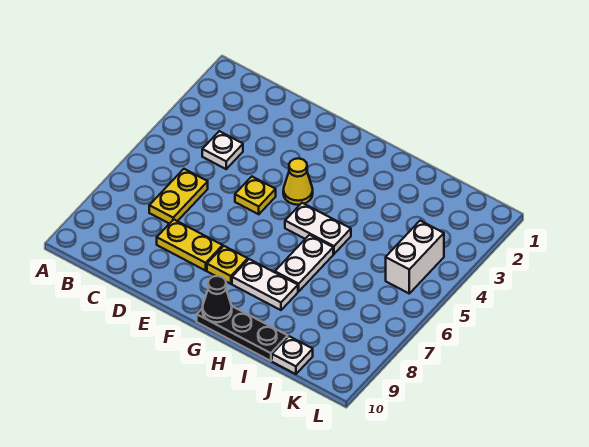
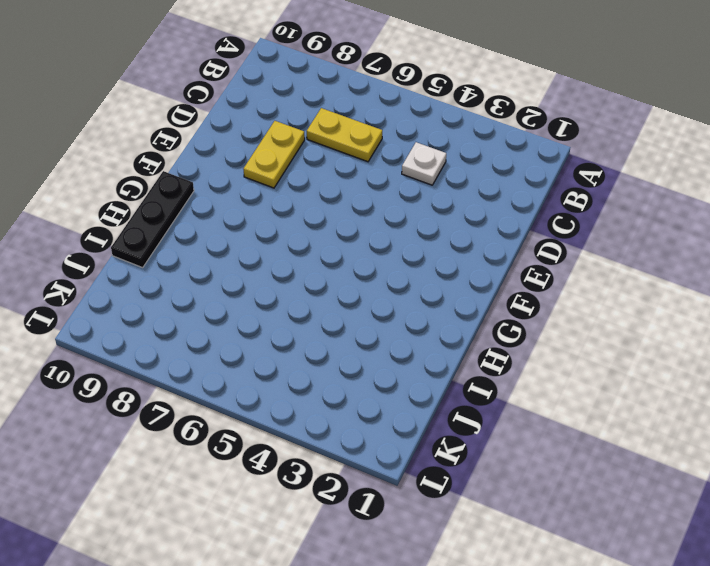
none -> yellow plate E5 level 1
none -> yellow cone F4 level 1
none -> yellow plate F8 level 1

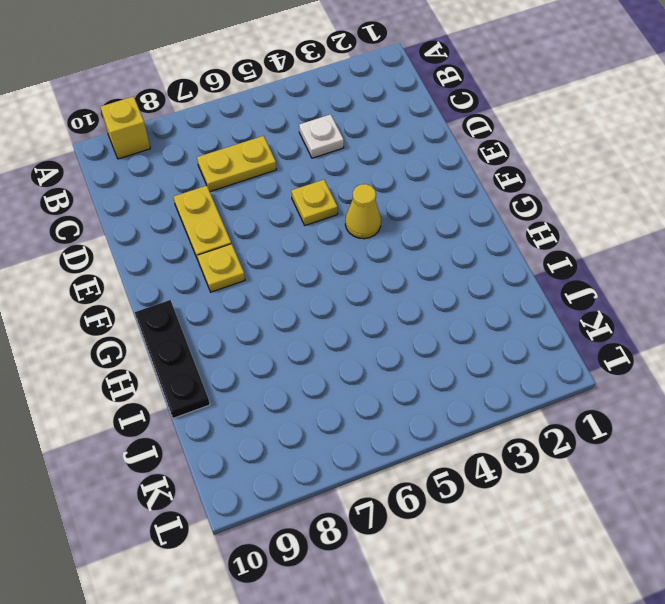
yellow brick A9 level 1 -> none
none -> white plate G5:H5 level 1
none -> white plate G8:H8 level 1
none -> white plate H6:H7 level 1

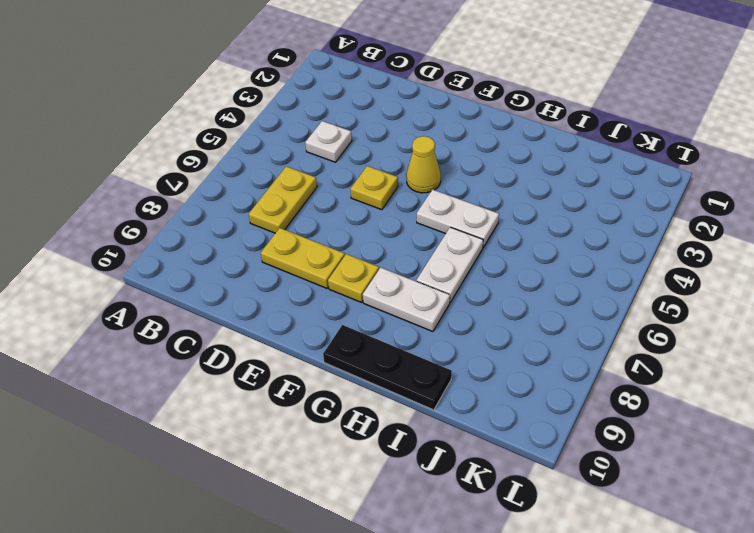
none -> white plate J10 level 1
none -> white brick K4:K5 level 1
none -> black cone G10 level 2

